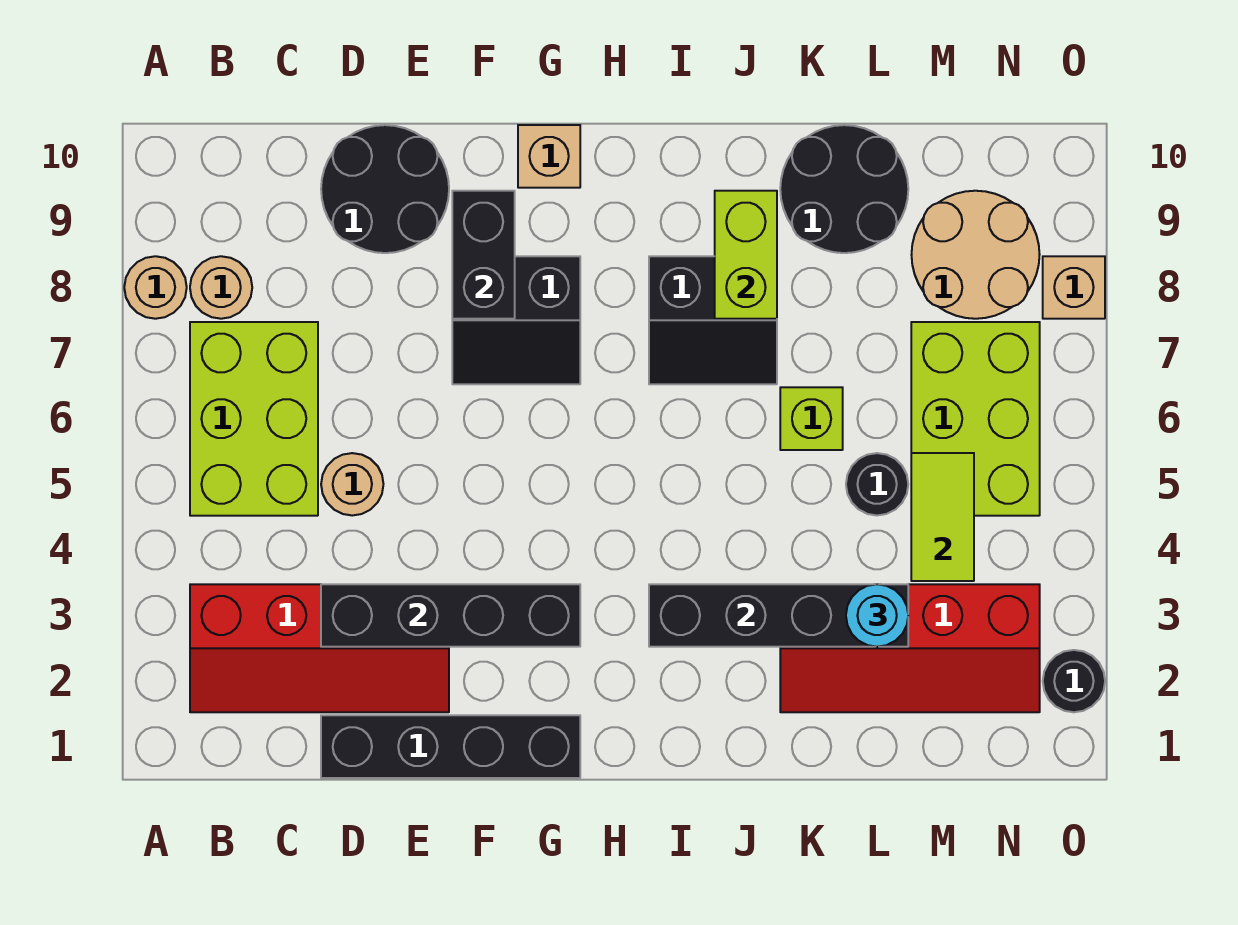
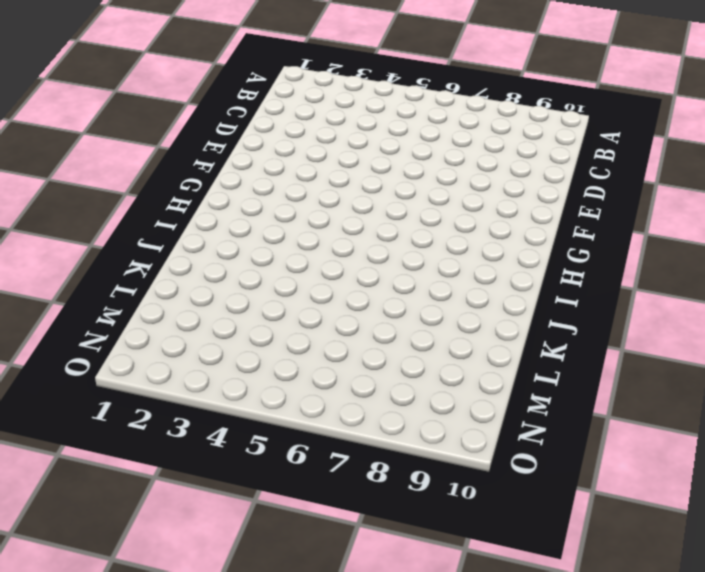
none -> tan round brick A8 level 1
none -> red slope B2:E3 level 1 top 3
none -> lime brick B5:C7 level 1

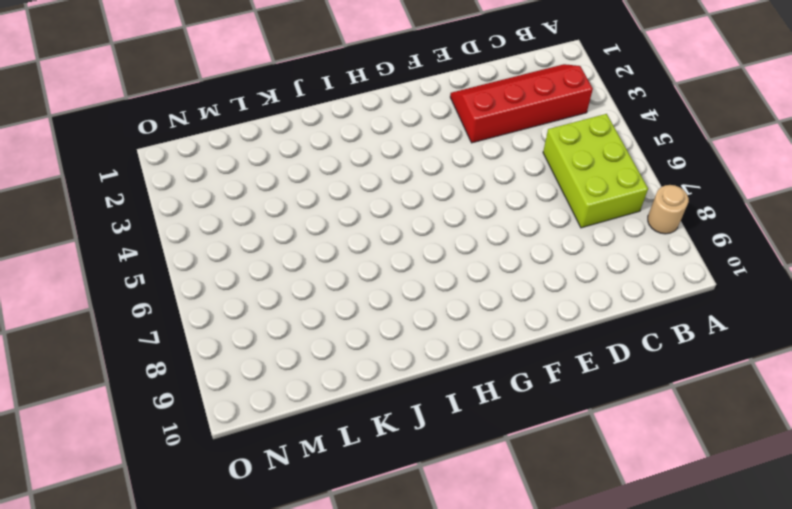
none -> tan round brick B8 level 1
none -> black brick D1:G1 level 1
none -> tan round brick D5 level 1

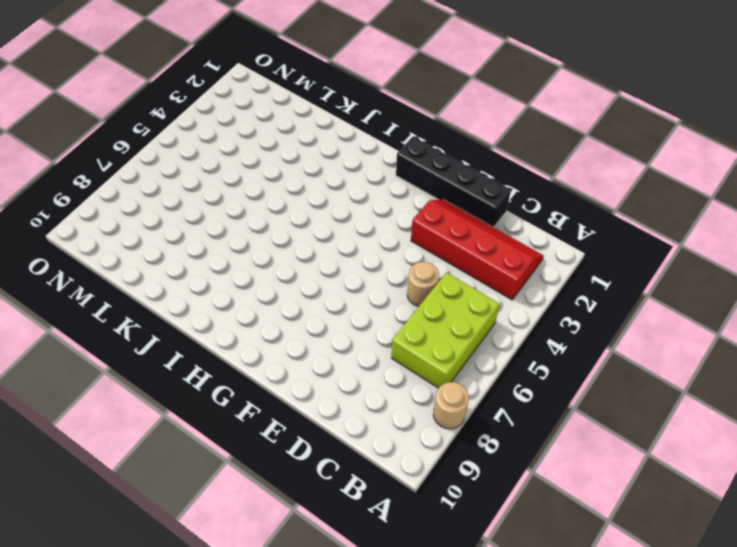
none -> tan round brick B8 level 1
none -> black round brick D9:E10 level 1
none -> black slope F7:G8 level 1 top 8

